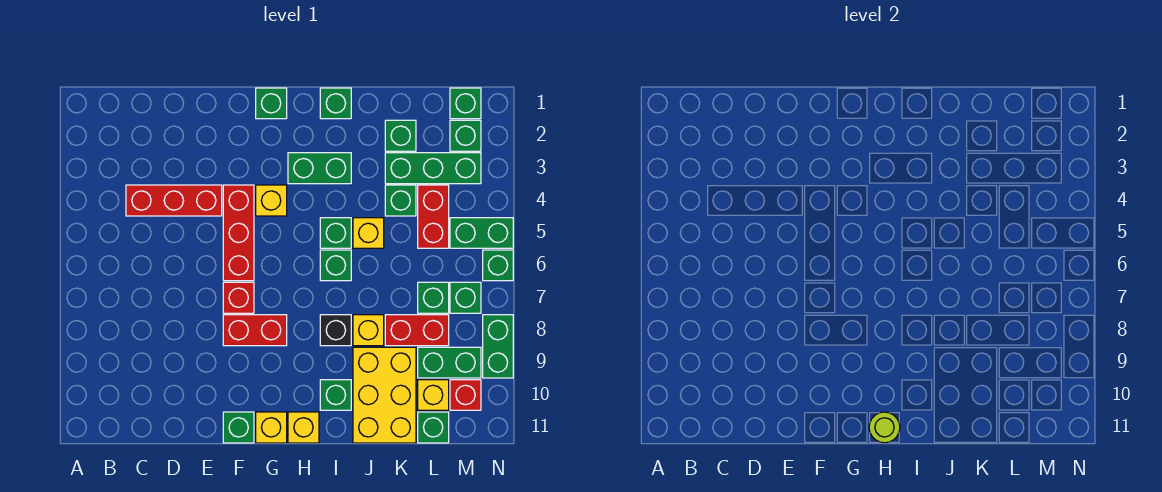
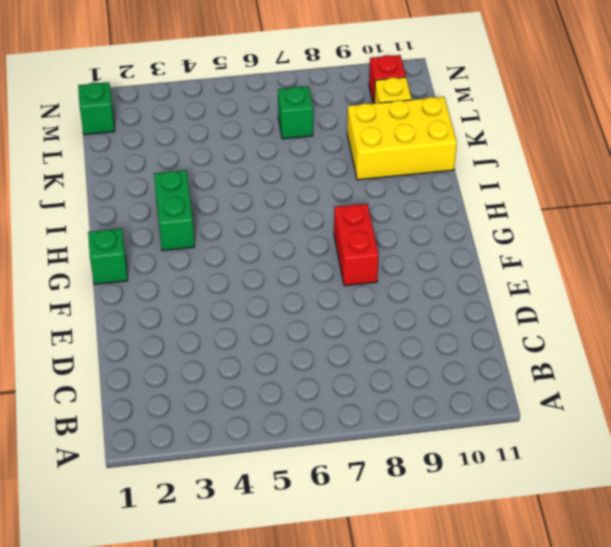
none -> red brick C4:E4 level 1
none -> red brick F4:F6 level 1
none -> red brick F7 level 1
none -> green brick F11 level 1

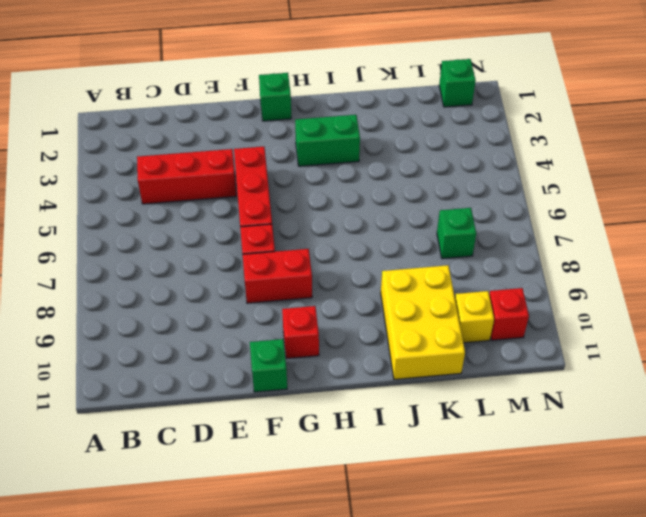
red brick G10 level 1 -> none
none -> yellow brick G4 level 1
none -> yellow brick G11 level 1
none -> yellow brick H11 level 1
none -> green brick I1 level 1

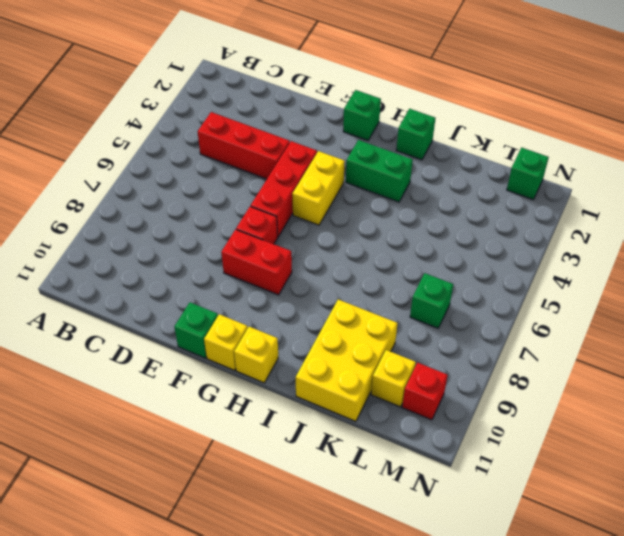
yellow brick G4:G5 level 1 -> yellow brick G4 level 1
none -> green brick I5 level 1
none -> green brick I6 level 1
none -> black brick I8 level 1
none -> green brick I10 level 1

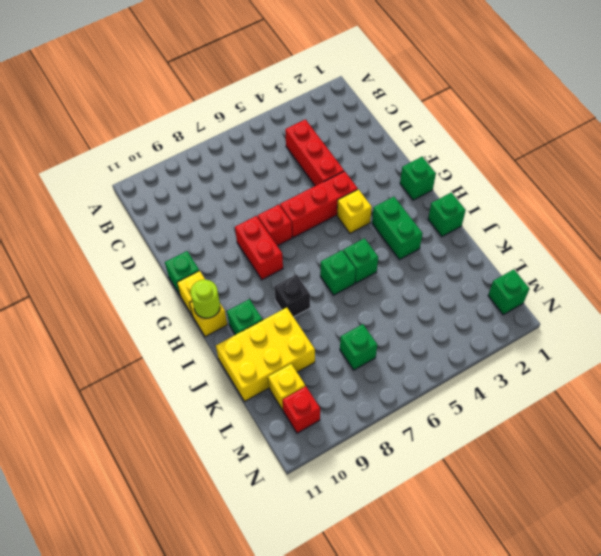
none -> yellow brick J5 level 1
none -> yellow brick J8 level 1
none -> green brick K2 level 1
none -> green brick K3:M3 level 1

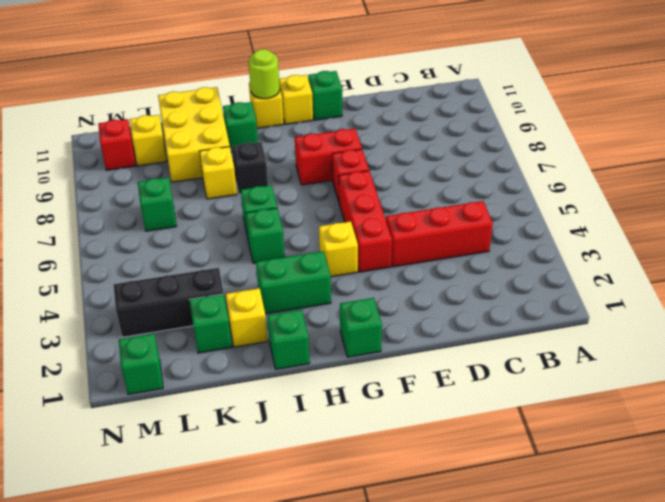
yellow brick J2 level 1 -> yellow brick J5 level 1
black brick K3:M3 level 1 -> green brick K3:M3 level 1
none -> green brick K4 level 1
none -> red brick K8:L8 level 1
none -> red brick L4:L5 level 1
none -> green brick L9:M9 level 1

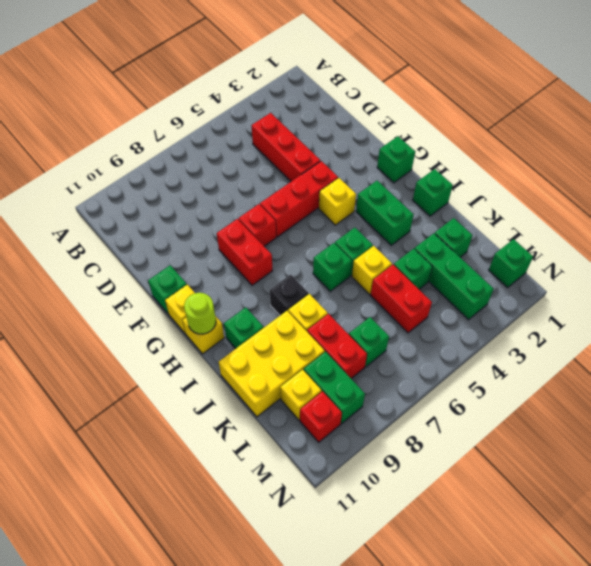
red brick K5:L5 level 1 -> red brick L4:L5 level 1
none -> green brick L11 level 1
none -> green brick M2 level 1
none -> green brick M5:N5 level 1
none -> green brick M7 level 1

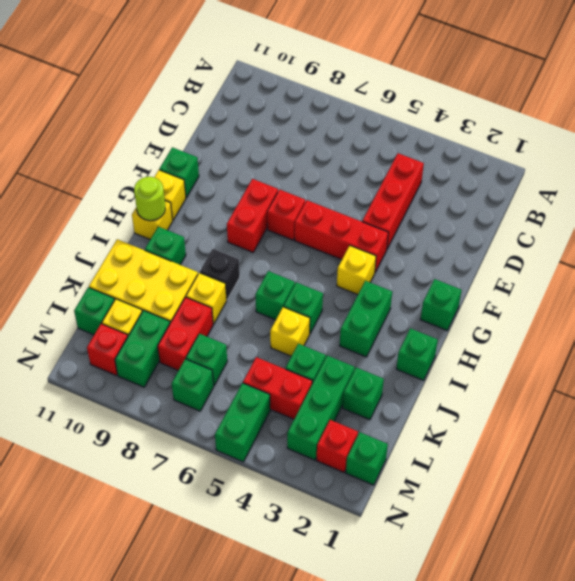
red brick M2 level 1 -> green brick M2 level 1
none -> green brick N6 level 1
none -> green brick N8:N9 level 1

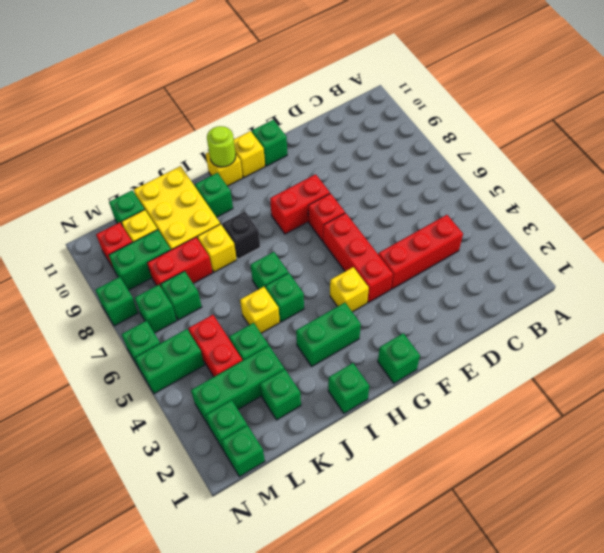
green brick N8 level 1 -> green brick N8:N9 level 1

